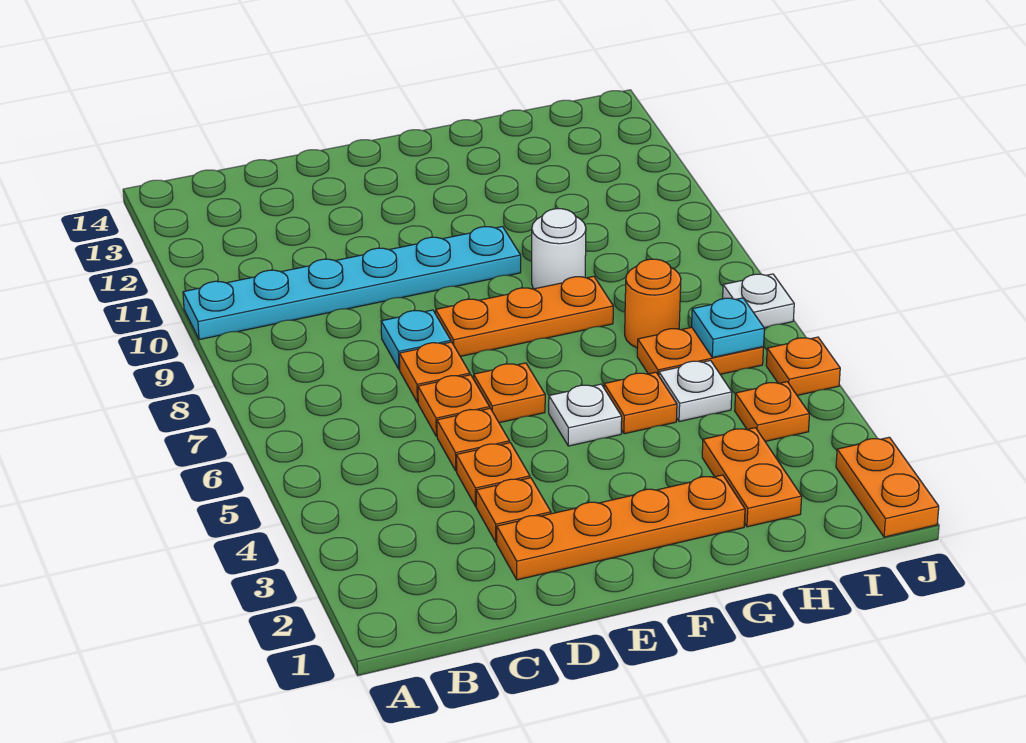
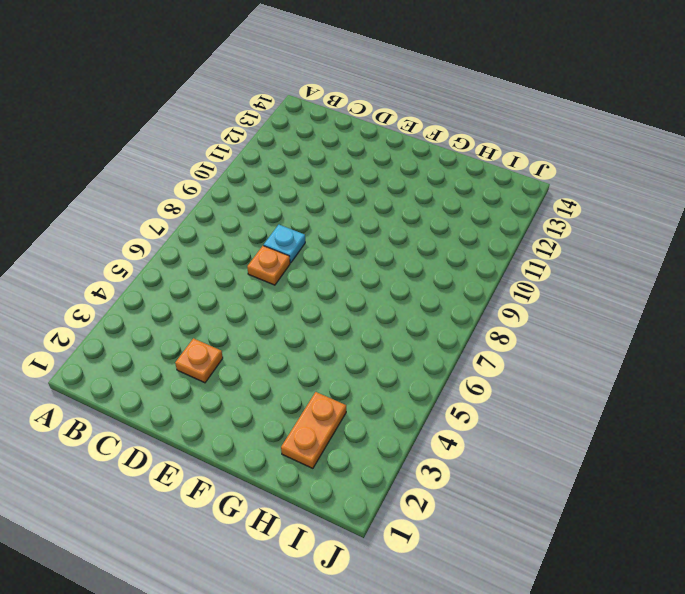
none -> cyan plate A10:F10 level 1
none -> orange plate D2:G2 level 1
none -> orange plate D4 level 1

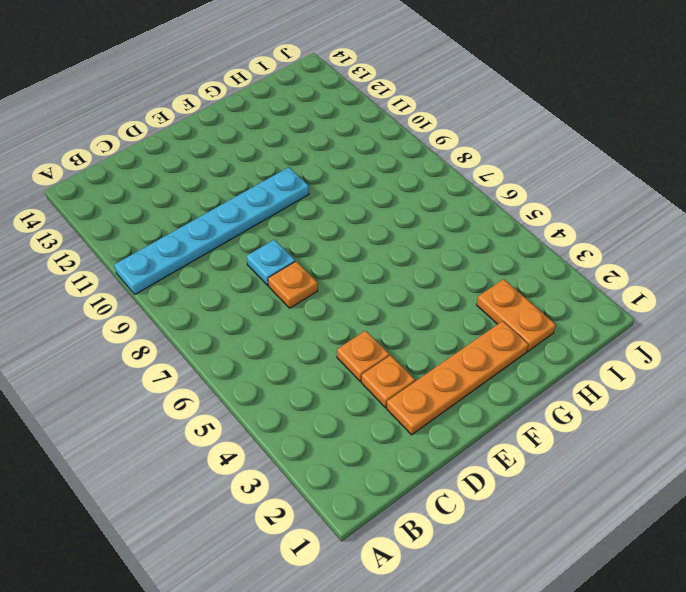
none -> orange plate D5 level 1
none -> orange plate D6 level 1
none -> orange plate E6 level 1

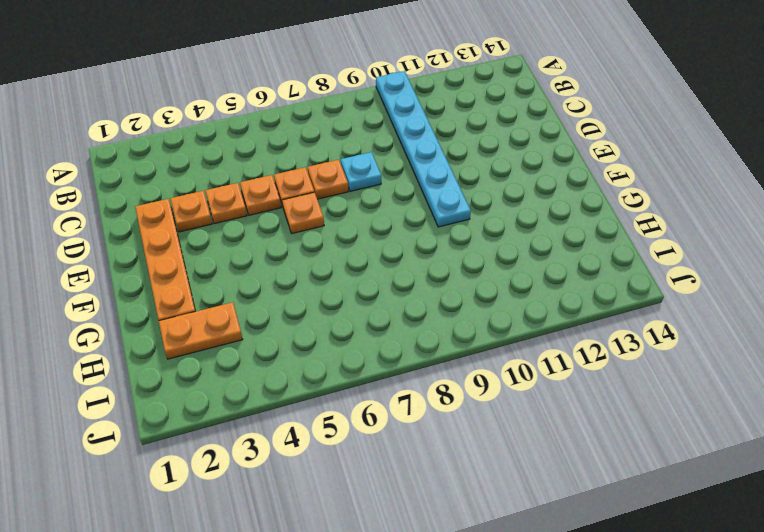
none -> orange plate E8:G8 level 1
none -> white plate F5 level 1
none -> orange plate G5 level 1

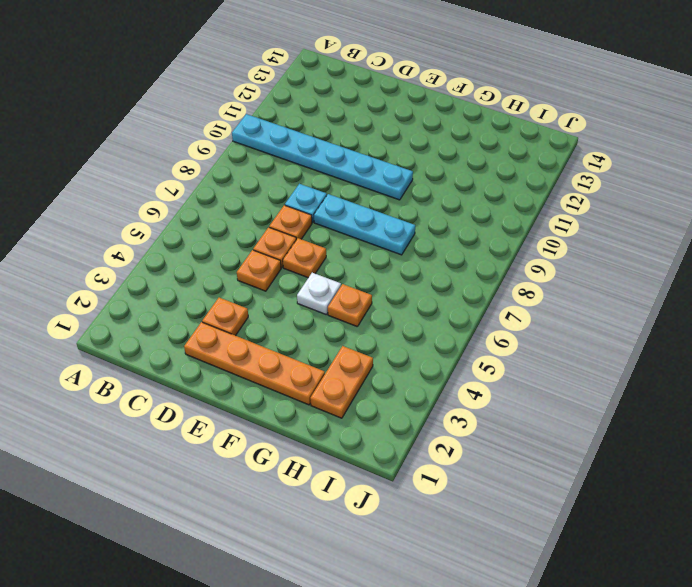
cyan plate E8:G8 level 1 -> orange plate E8:G8 level 1
none -> orange plate D4 level 1
none -> white round brick G9 level 1
none -> white plate H5 level 1

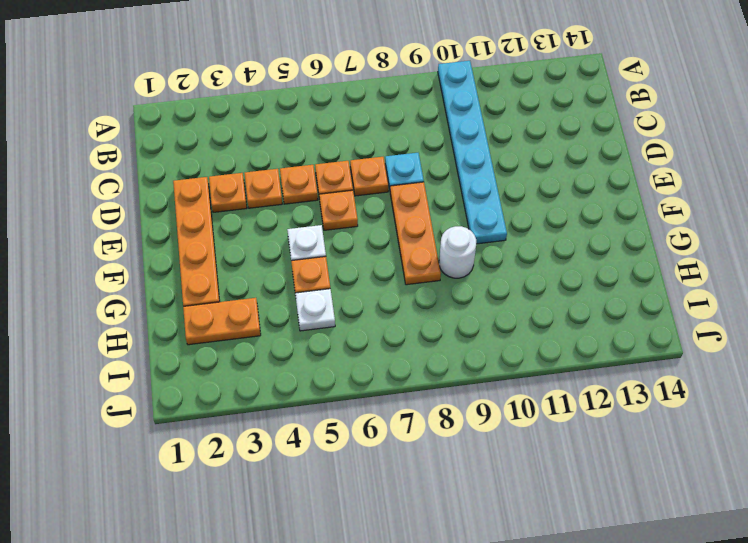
none -> orange plate H6:I6 level 1
none -> orange round brick H7 level 1
none -> orange plate I4 level 1

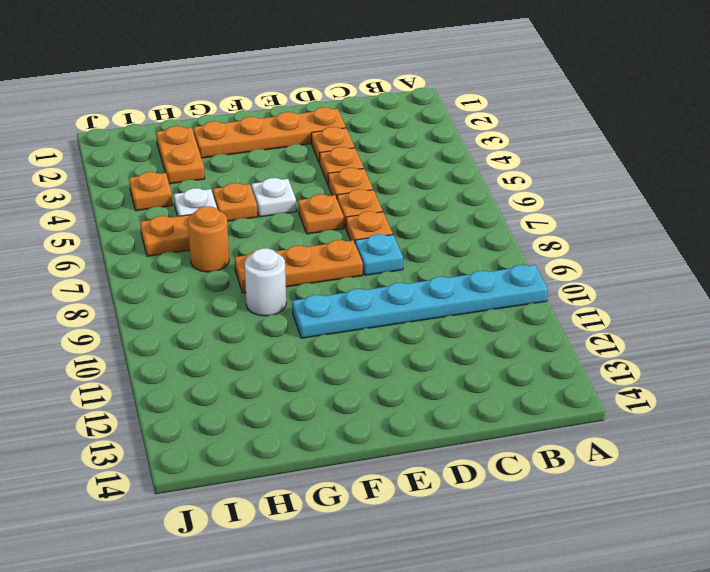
none -> orange plate J1:J2 level 1
none -> orange plate J5 level 1
none -> white plate J7 level 1

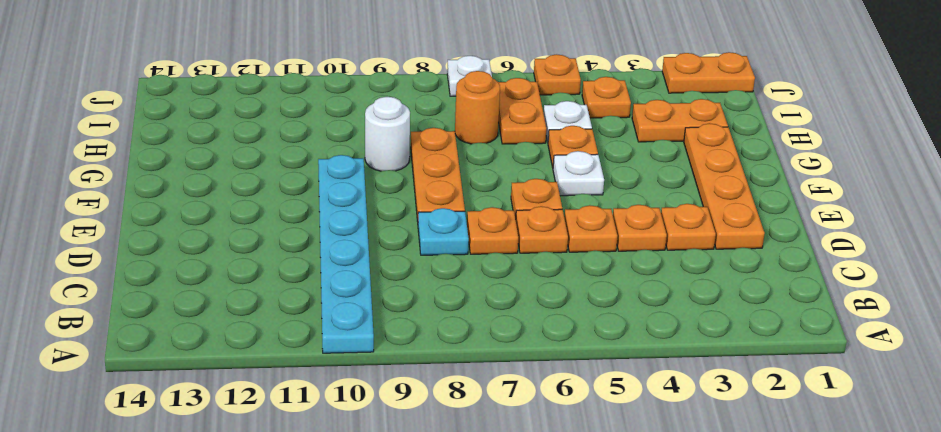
none -> cyan plate I6 level 2

